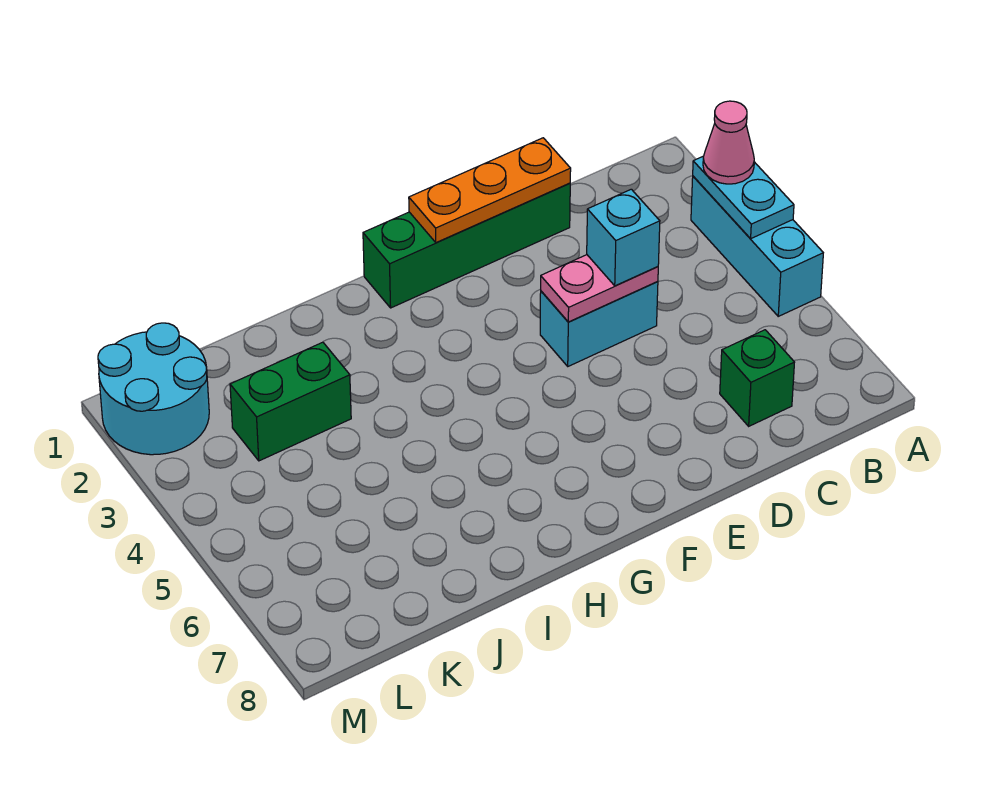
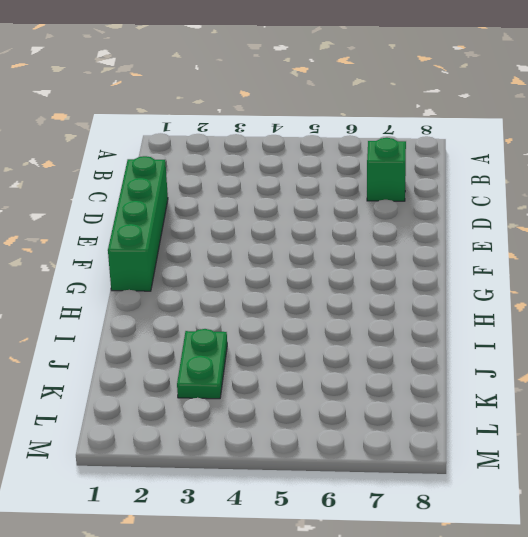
green plate J3:K3 level 1 -> green brick J3:K3 level 1
none -> cyan brick A3:A5 level 1
none -> cyan brick D4:E4 level 1

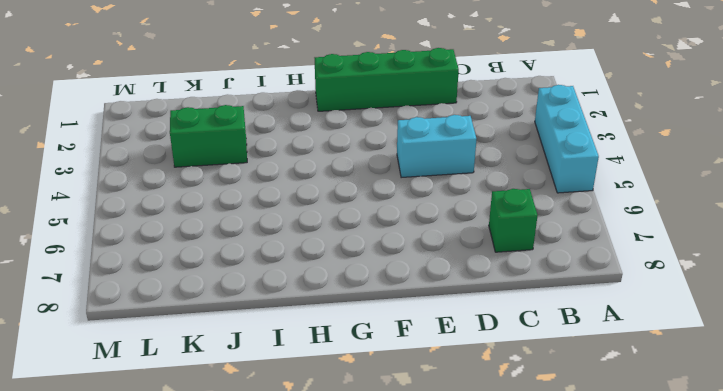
none -> cyan round brick L1:M2 level 1
none -> cyan plate A3:A4 level 2

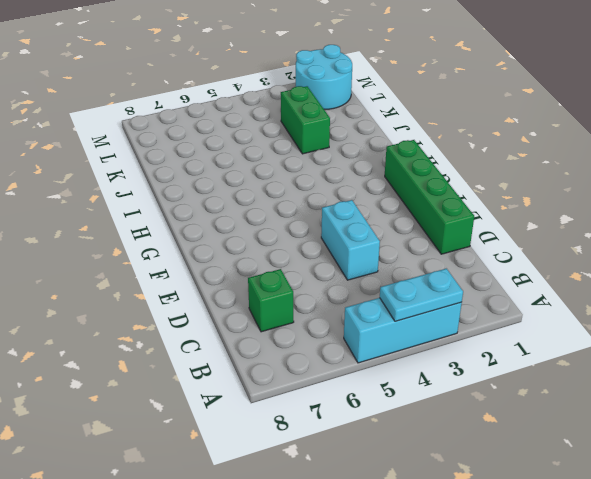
none -> orange plate D1:F1 level 2
none -> pink plate D4:E4 level 2

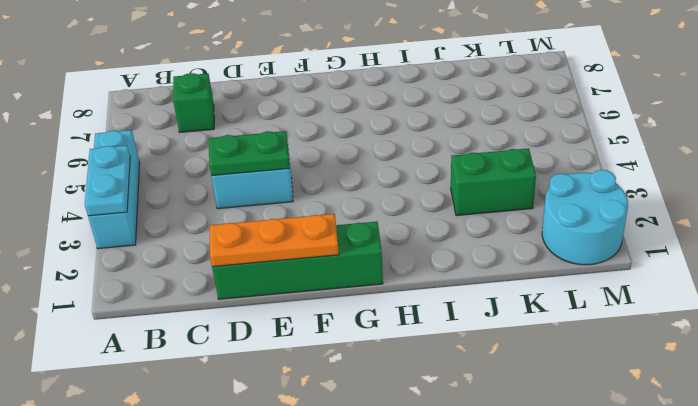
green plate D4:E4 level 2 -> pink plate D4:E4 level 2
none -> pink cone A3 level 3
none -> cyan brick D4 level 3

